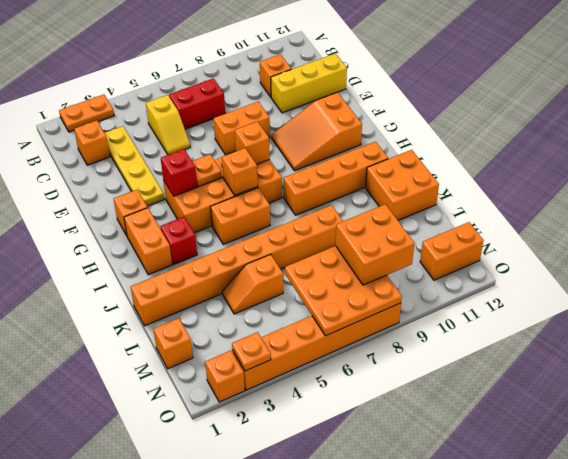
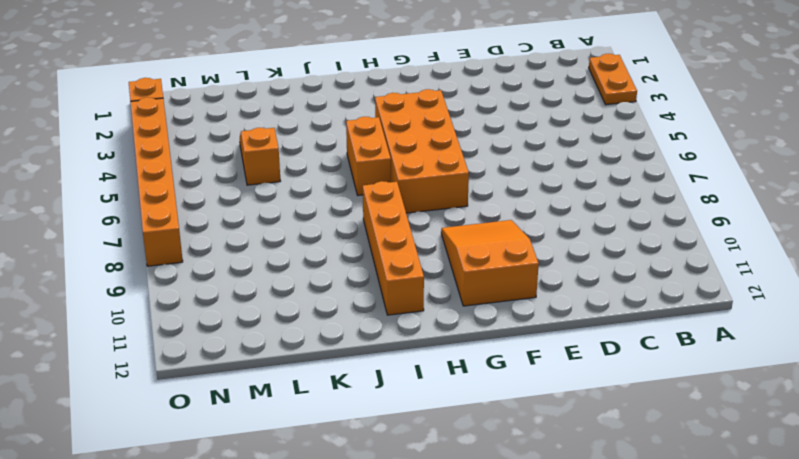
none -> orange brick C2 level 1
none -> yellow plate C3:F3 level 1
none -> yellow slope C5:D5 level 1 top C

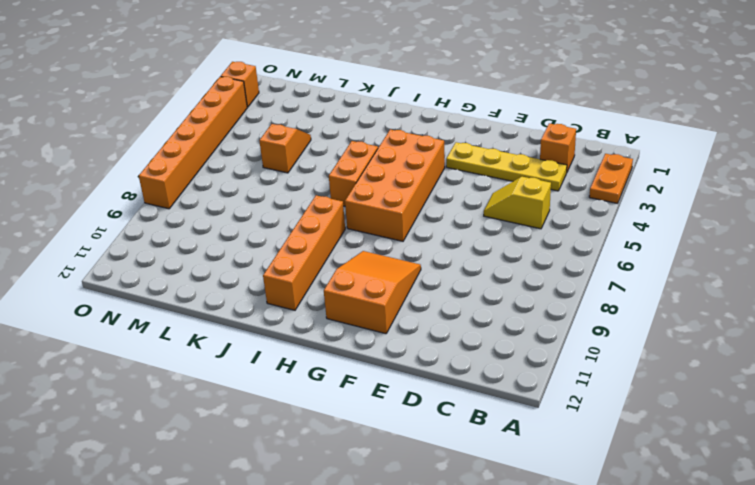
none -> red brick C6:C7 level 1
none -> orange brick C10 level 1
none -> yellow brick D10:D12 level 1

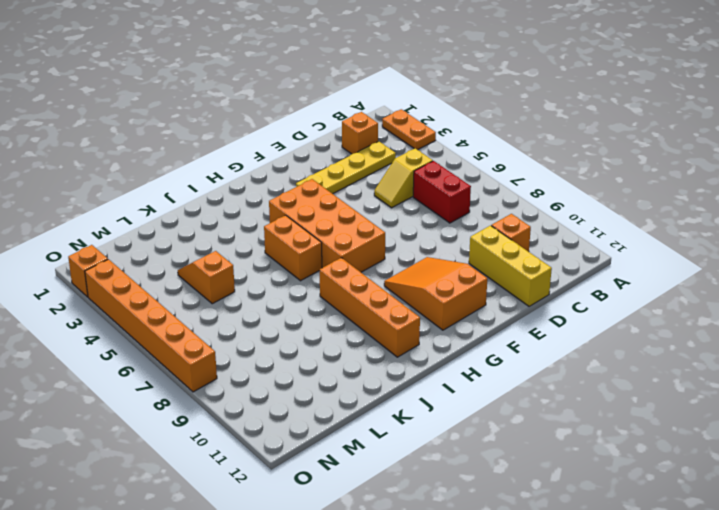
none -> orange brick E7:E8 level 1
none -> orange brick G2 level 1
none -> orange brick H2:I2 level 1

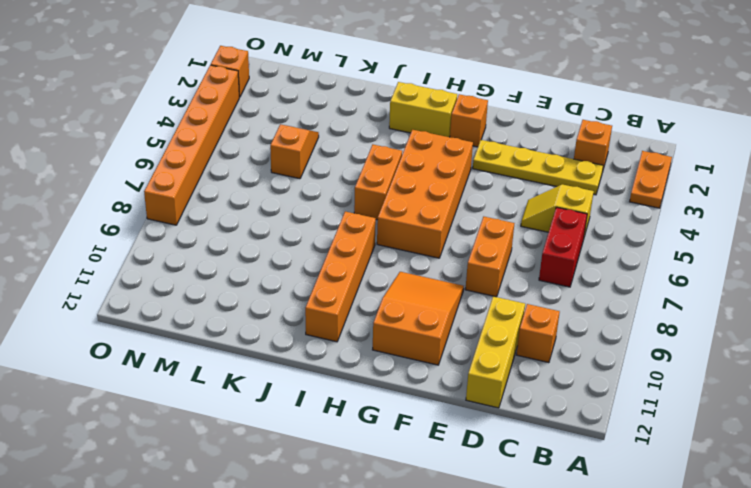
yellow brick H2:I2 level 1 -> orange brick H2:I2 level 1
none -> red brick I3 level 1
none -> orange brick J11:K12 level 1
none -> orange brick K1:K8 level 1

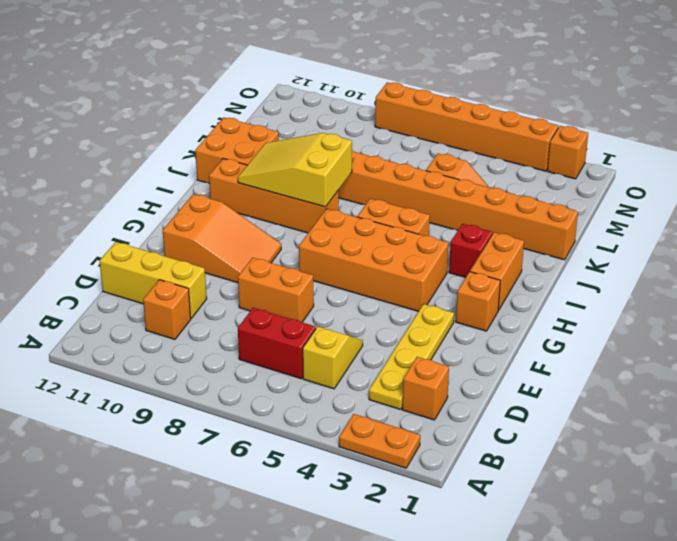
yellow slope I8:J10 level 2 top 8 -> none
none -> orange brick M1 level 1
none -> orange brick N11:N12 level 1
none -> red brick G4 level 2

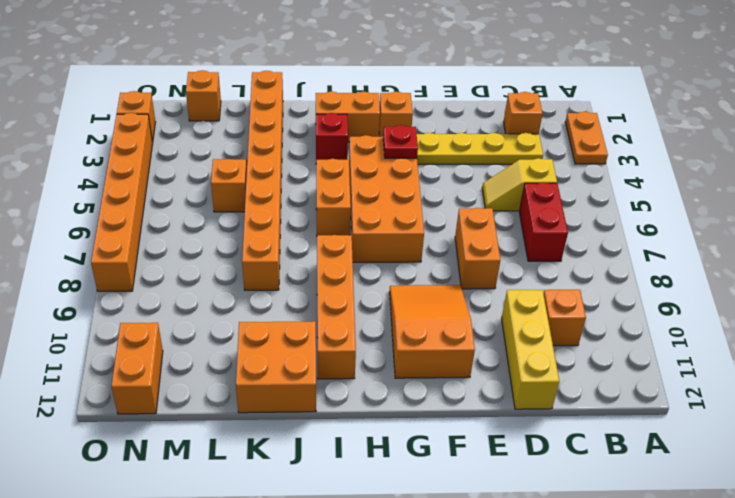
red plate G4 level 2 -> red brick G4 level 2
none -> orange plate G5 level 2
none -> orange brick G7 level 2
none -> orange brick H6 level 2

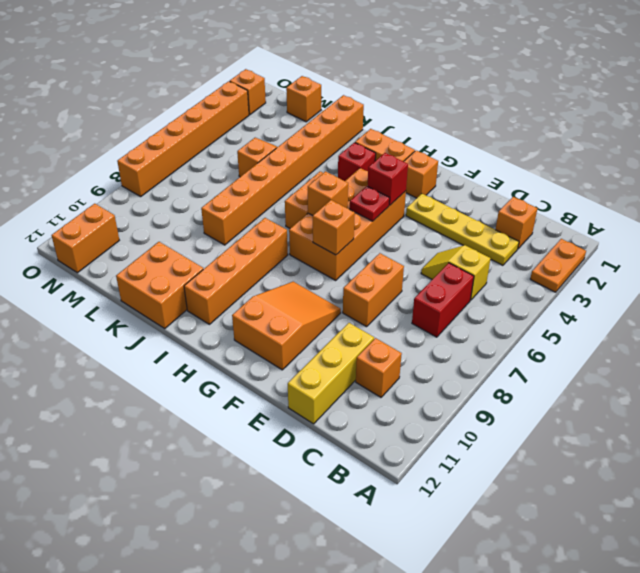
red plate G5 level 2 -> orange plate G5 level 2
none -> orange plate M6:O8 level 2
none -> orange plate O3 level 2
none -> orange brick M8:N9 level 3

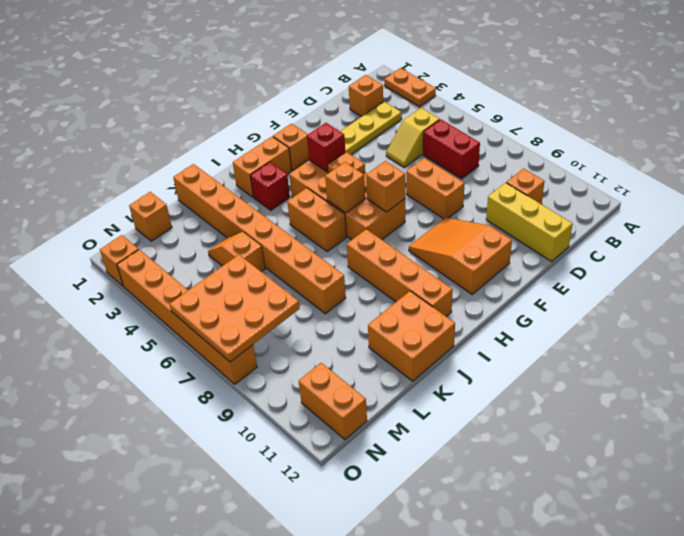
none -> orange plate O3 level 2
none -> orange brick M8:N9 level 3

